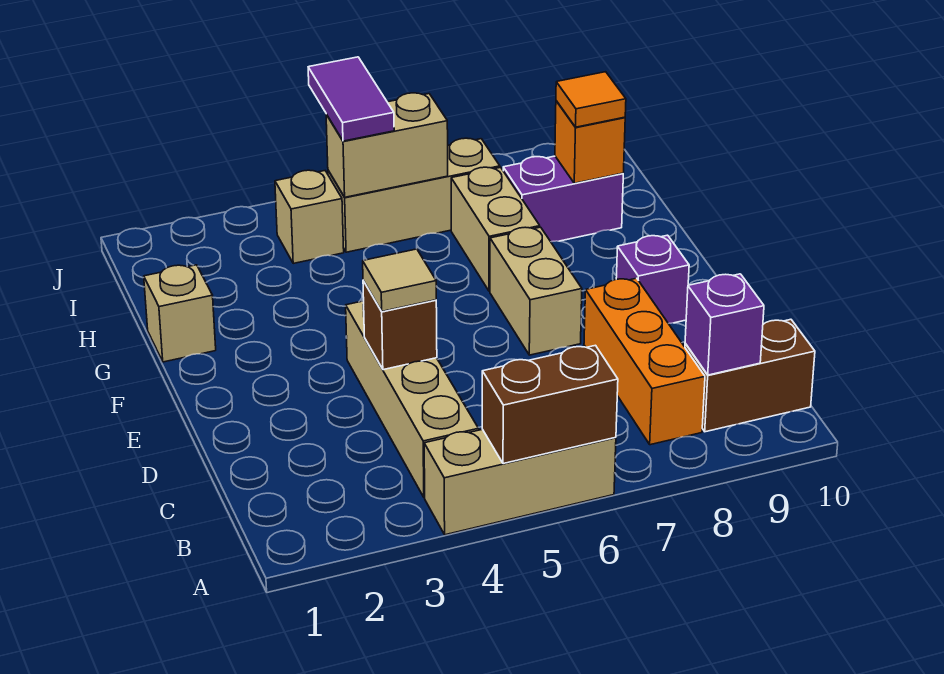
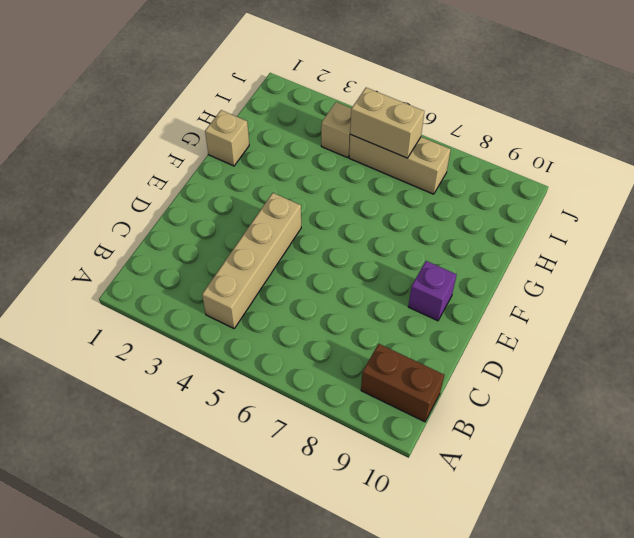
none -> tan brick A4:A6 level 1
none -> orange brick B8:D8 level 1
none -> tan brick E7:F7 level 1

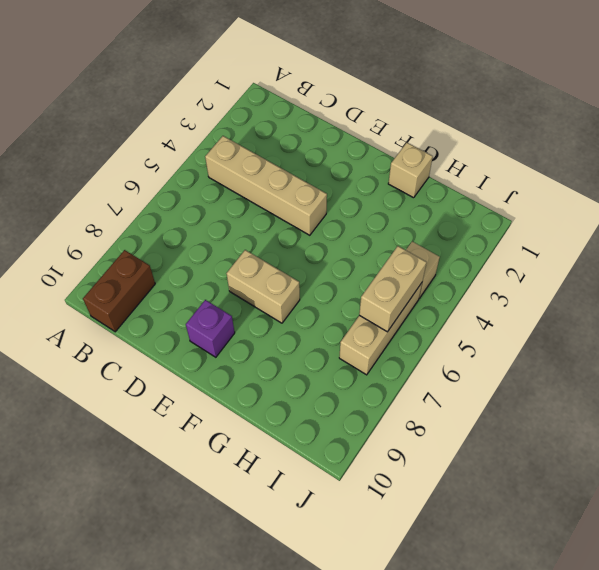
none -> tan brick A4:A6 level 1
none -> orange brick B8:D8 level 1
none -> tan brick G7:H7 level 1

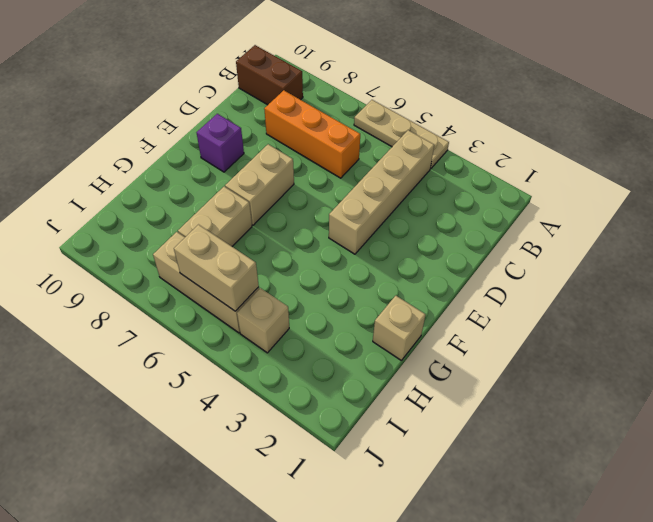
tan plate A4:A6 level 1 -> tan brick A4:A6 level 1
orange brick C6:C8 level 1 -> orange brick B8:D8 level 1
none -> purple brick H8:H9 level 1
none -> brown brick A5:A6 level 2
none -> purple brick B9 level 2

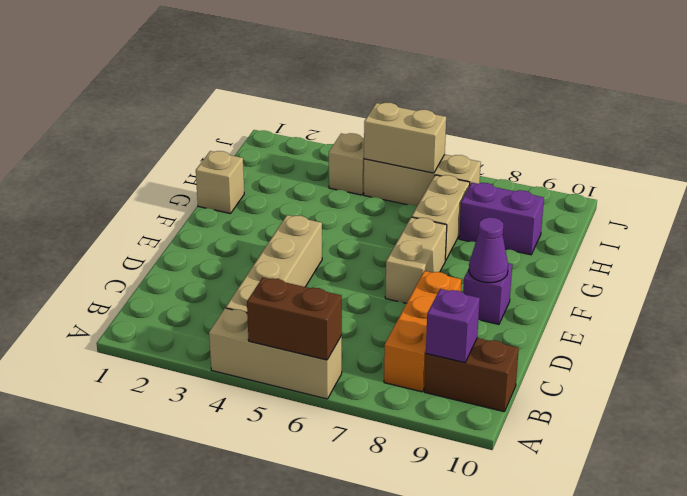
purple cone E9 level 2 -> none
none -> brown brick D4 level 2
none -> orange brick H9 level 2
none -> tan tile D4 level 3

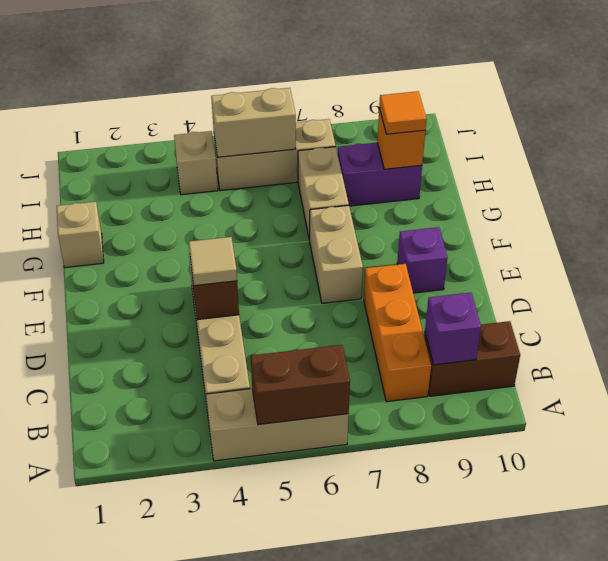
none -> purple tile I5:J5 level 3

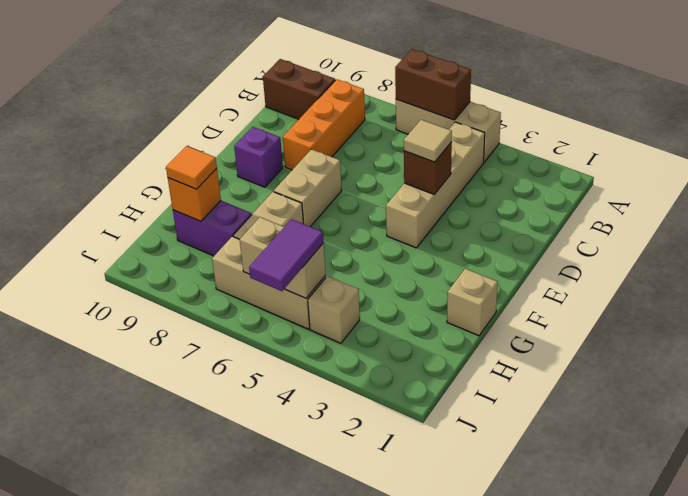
none -> purple brick B9 level 2

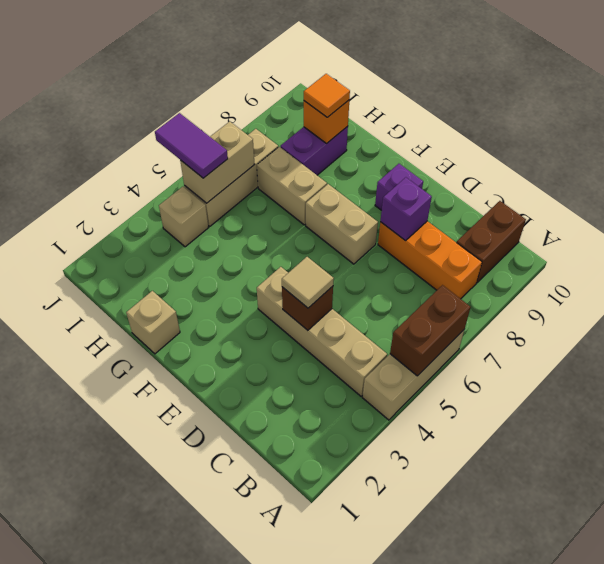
purple brick D8 level 2 -> purple brick B9 level 2

